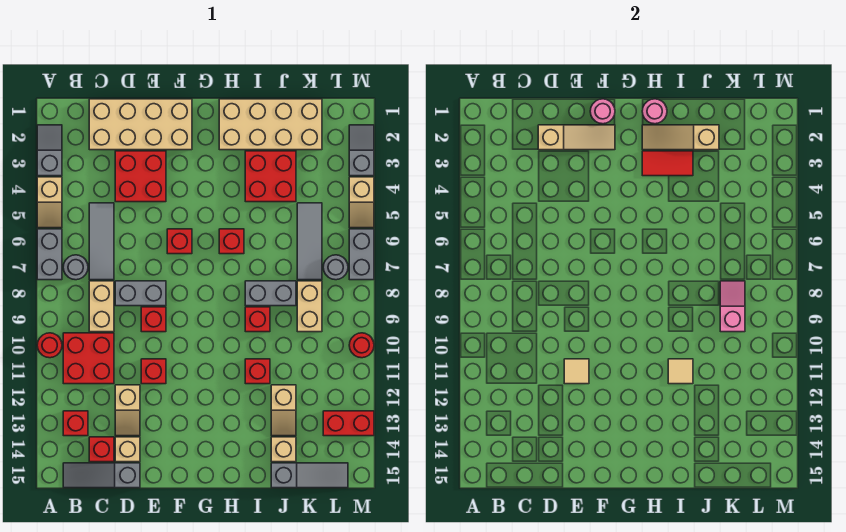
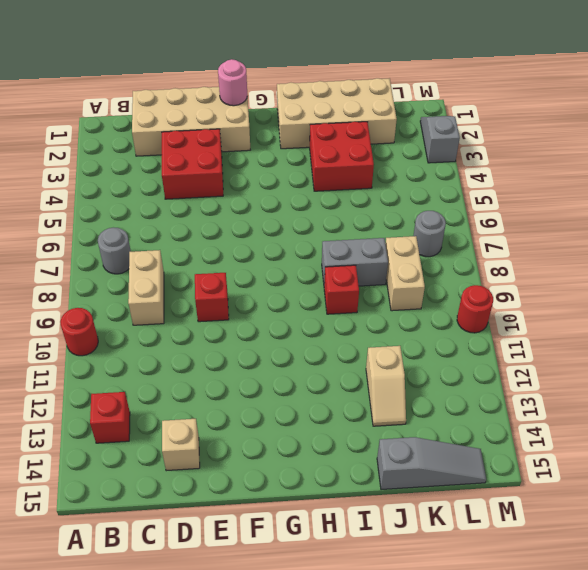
none -> grey slope A2:A3 level 1 top 3
none -> tan slope A4:A5 level 1 top 4
none -> grey brick A6:A7 level 1
none -> red brick B10:C11 level 1

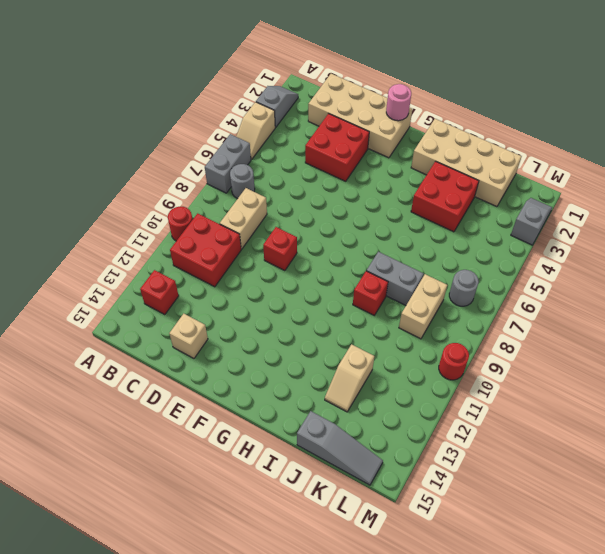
none -> grey slope B15:D15 level 1 top D
none -> grey tile C5:C7 level 1
none -> red brick C14 level 1
none -> grey brick D8:E8 level 1

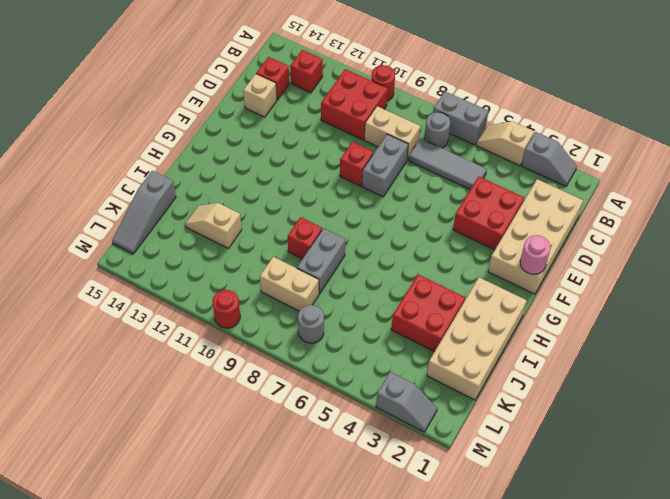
none -> grey slope B15:D15 level 1 top D
none -> tan slope D12:D13 level 1 top 12
none -> red brick E11 level 1
none -> red brick F6 level 1

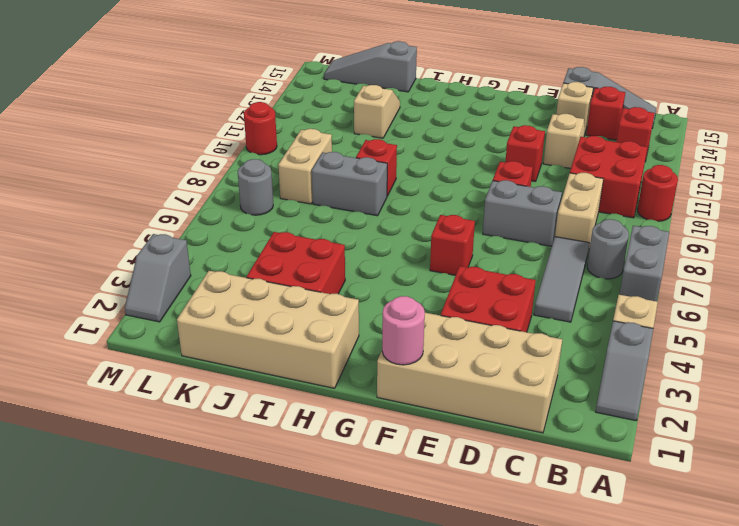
none -> red brick H6 level 1
none -> red brick I11 level 1
none -> tan brick J14 level 1
none -> grey tile K5:K7 level 1

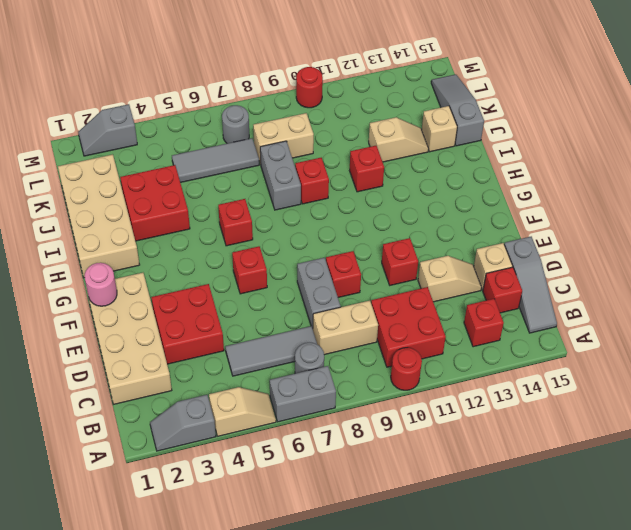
none -> red brick L13:M13 level 1
none -> tan slope M4:M5 level 1 top 4
none -> grey brick M6:M7 level 1
none -> tan slope D2:F2 level 2 top D

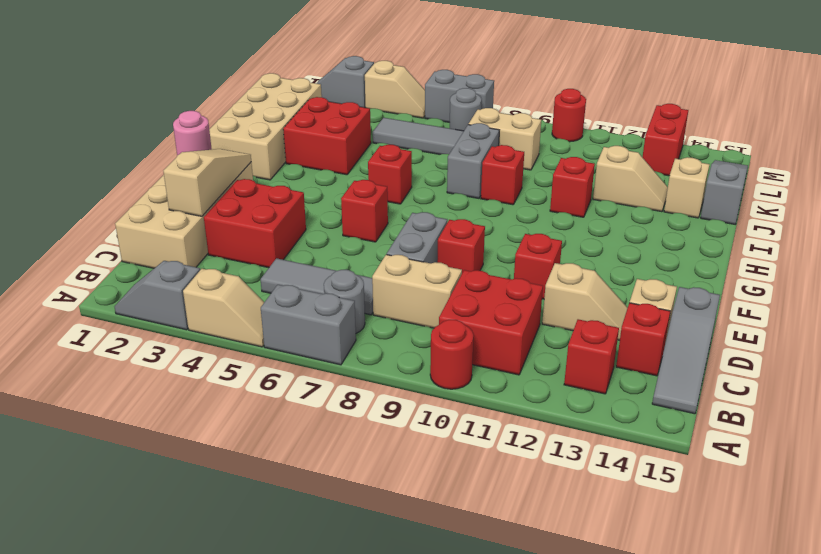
none -> tan tile E11 level 2
none -> pink round brick H1 level 2
none -> tan slope H2:J2 level 2 top J
none -> red tile H3:I3 level 2

